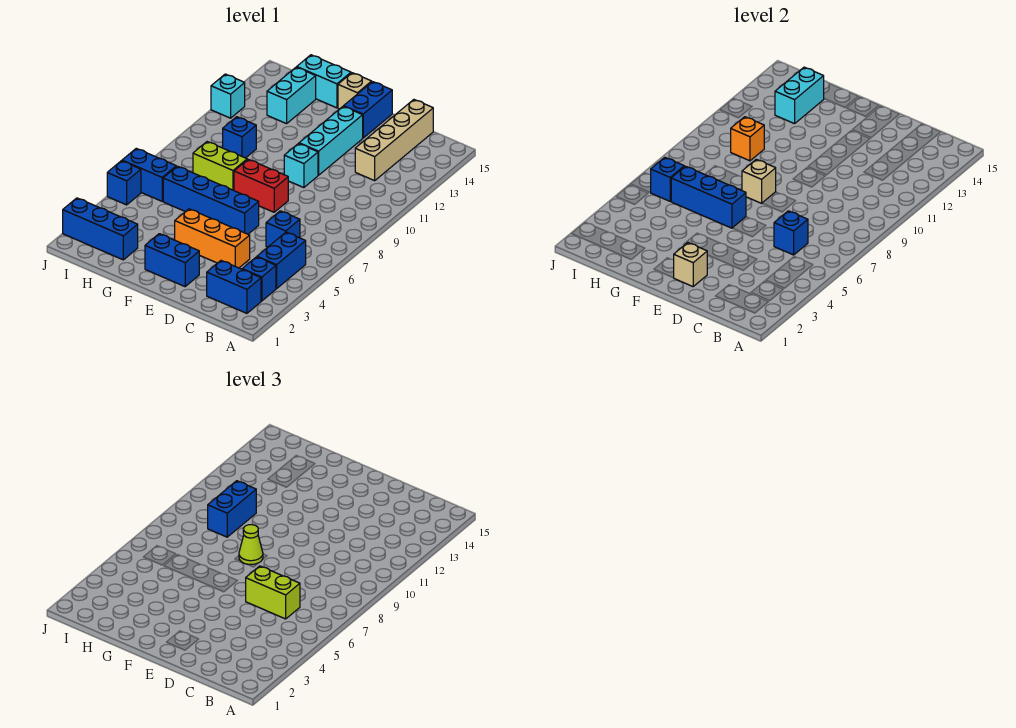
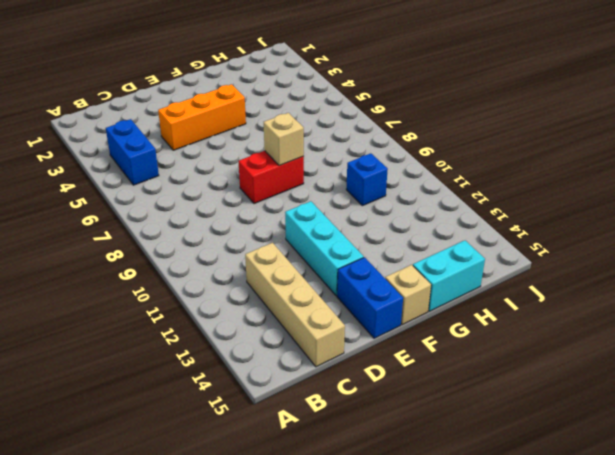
none -> blue brick B2:C2 level 1
none -> blue brick B3 level 1
none -> blue brick C6 level 1
none -> blue brick E2:F2 level 1

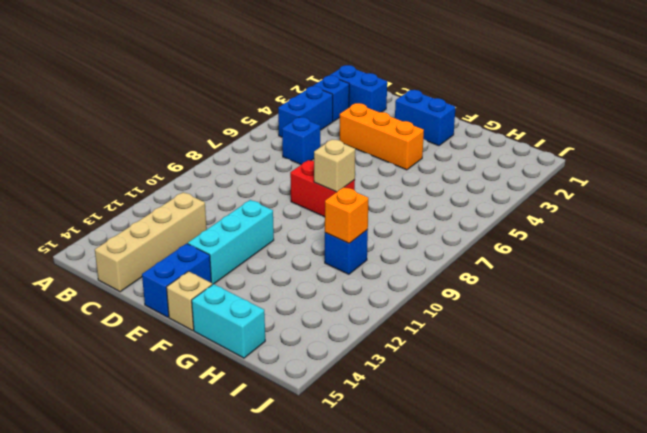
none -> blue brick E6:H6 level 1
none -> cyan brick E10 level 1
none -> lime brick G8:H8 level 1
none -> blue brick H2:J2 level 1

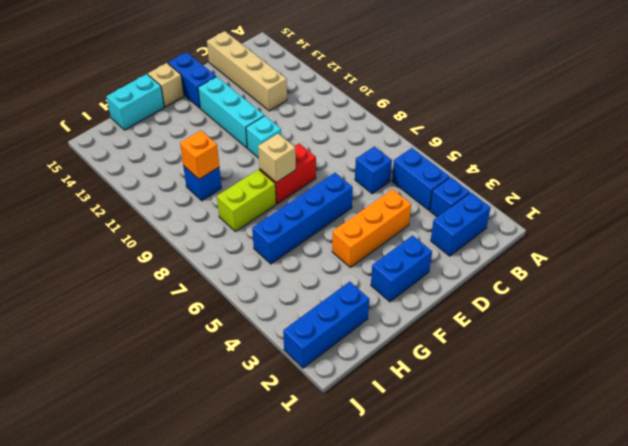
none -> cyan brick H13:H14 level 1
none -> blue brick I6:J6 level 1
none -> blue brick J5 level 1
none -> cyan brick J12 level 1

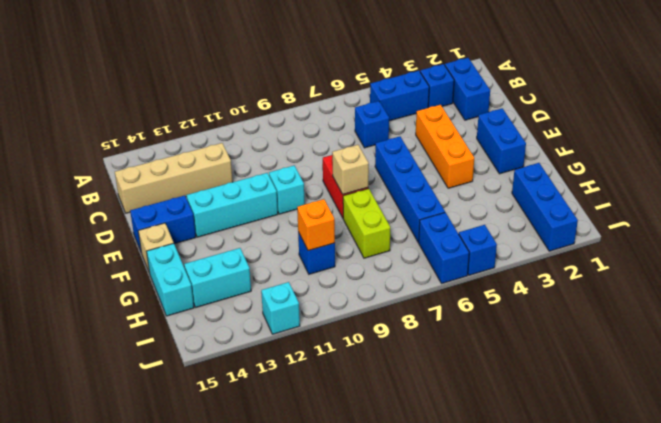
none -> blue brick C6 level 2
none -> tan brick E2 level 2
none -> blue brick F6:H6 level 2
none -> cyan brick H13:H14 level 2

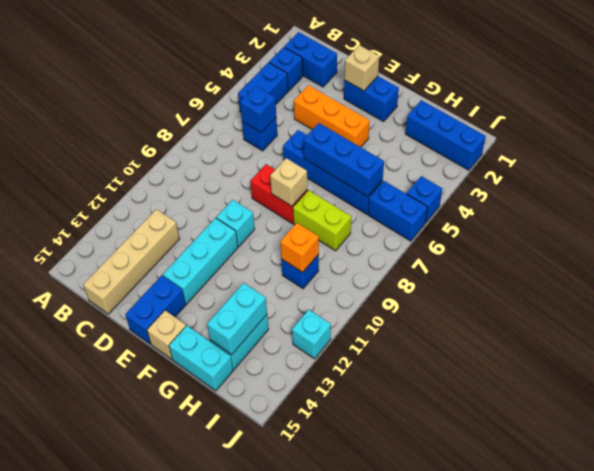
none -> blue brick I6 level 2
none -> lime brick C6:D6 level 3
none -> lime cone F8 level 3
none -> blue brick H9:H10 level 3

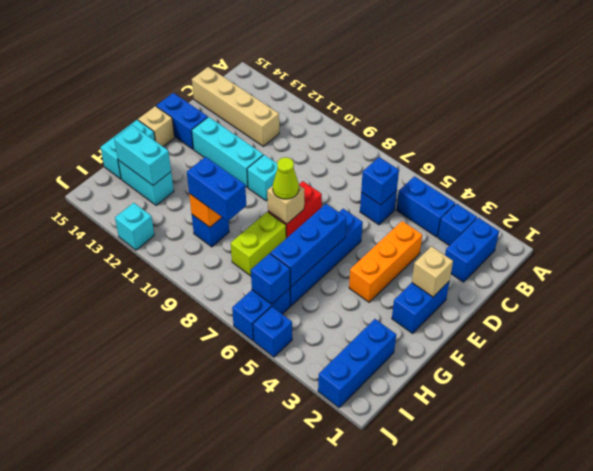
none -> lime brick C6:D6 level 3

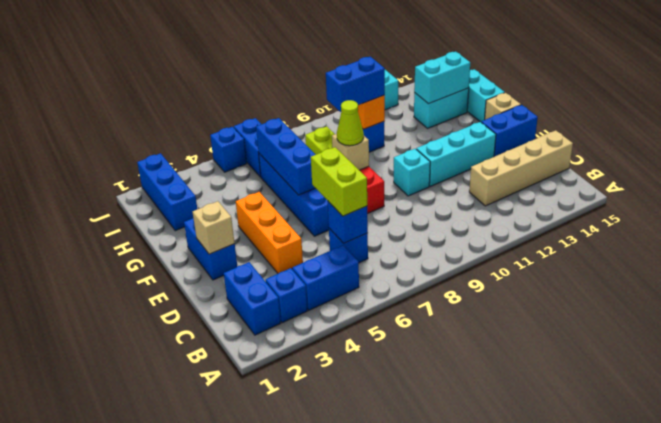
none -> blue brick I6 level 2

